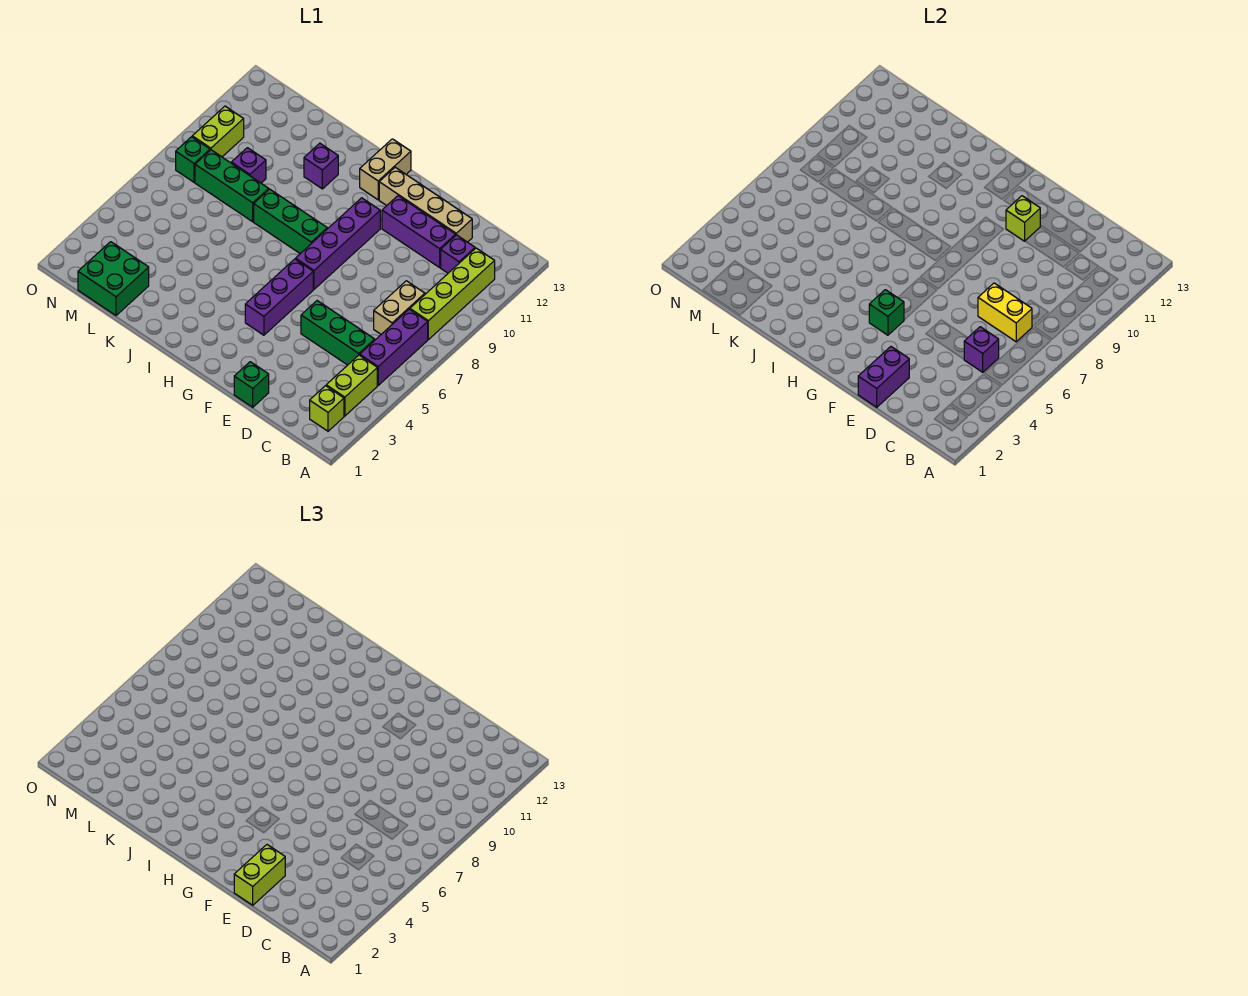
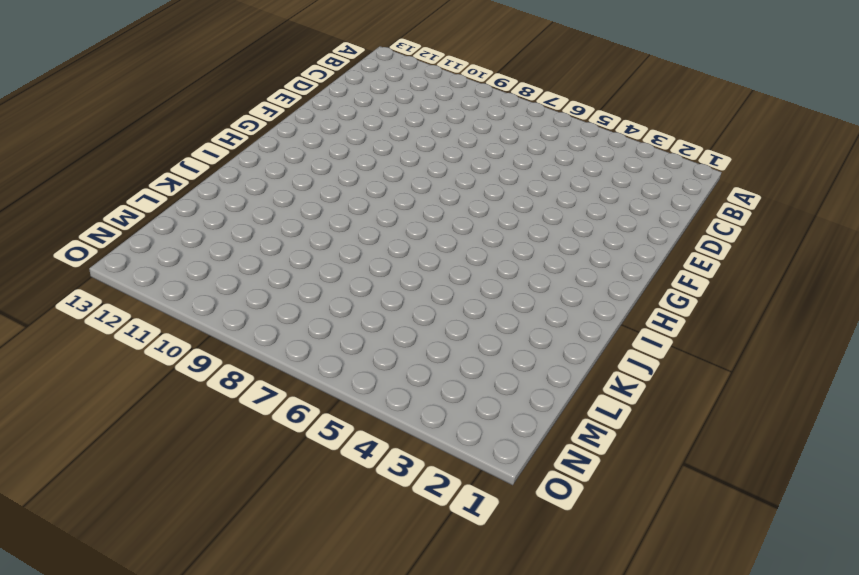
none -> lime brick B2 level 1
none -> lime brick B3:B4 level 1
none -> purple brick B5:B7 level 1

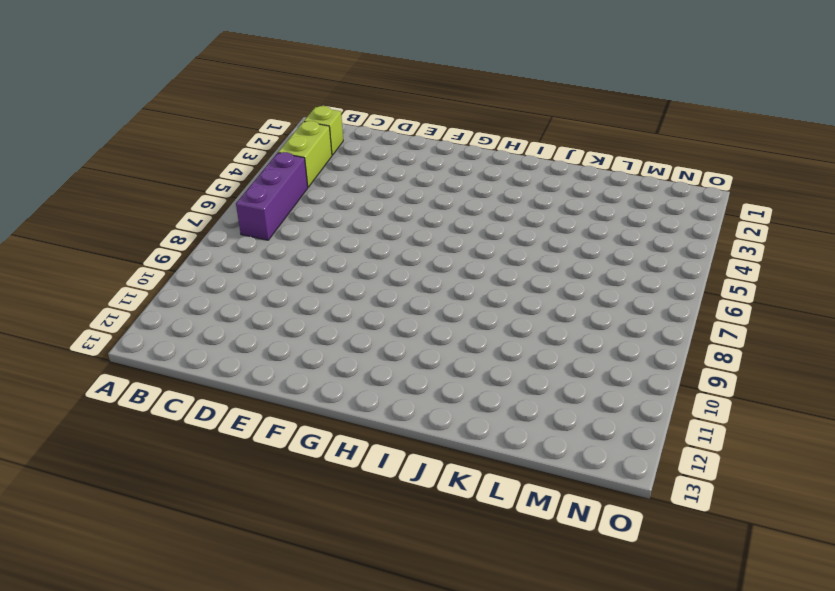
none -> lime brick B8:B11 level 1
none -> green brick C5:E5 level 1
none -> tan brick C7:C8 level 1

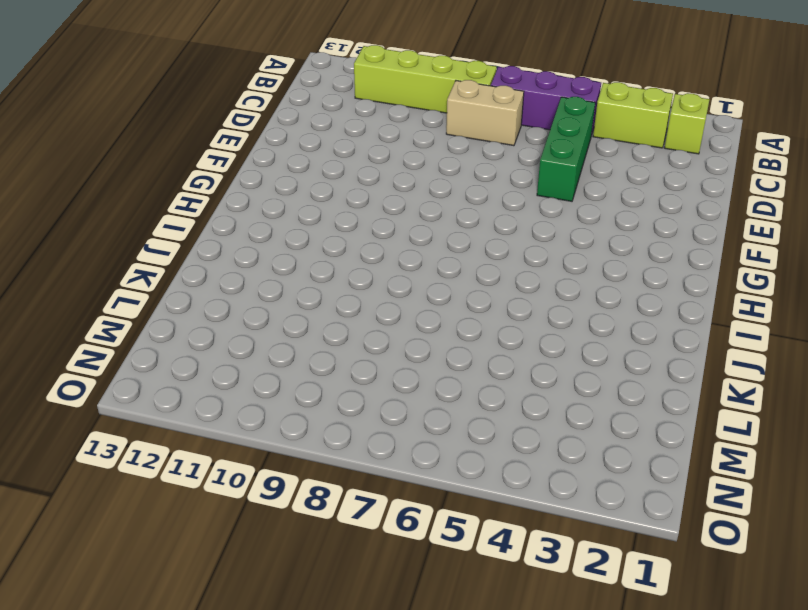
none -> purple brick C11 level 1
none -> purple brick D11:F11 level 1
none -> tan brick D12:G12 level 1

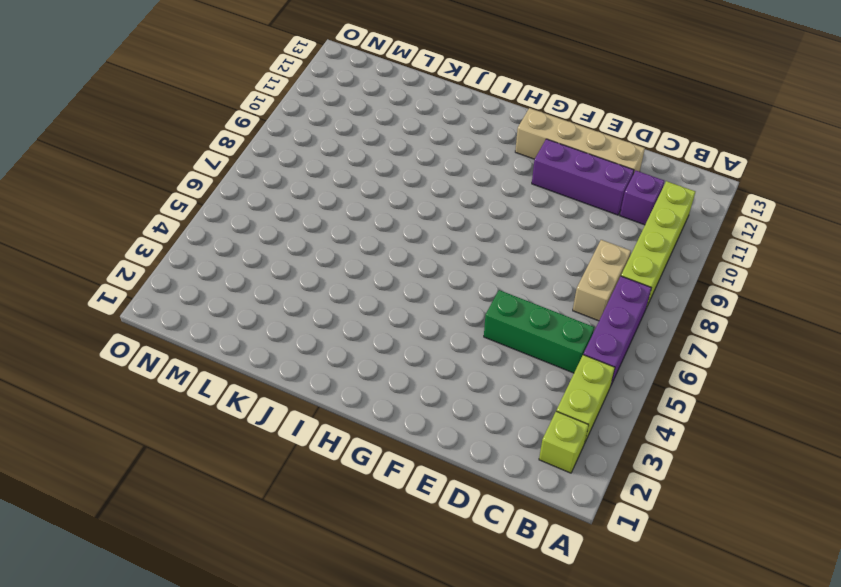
none -> green brick E1 level 1
none -> purple brick G4:G6 level 1
none -> purple brick G7:G10 level 1

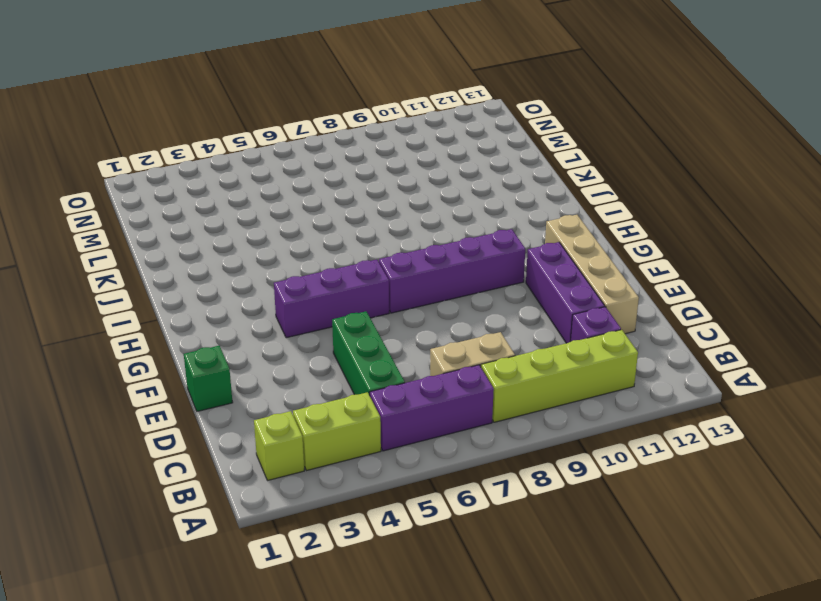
none -> green brick H8:J8 level 1
none -> tan brick H12:H13 level 1
none -> purple brick J11 level 1

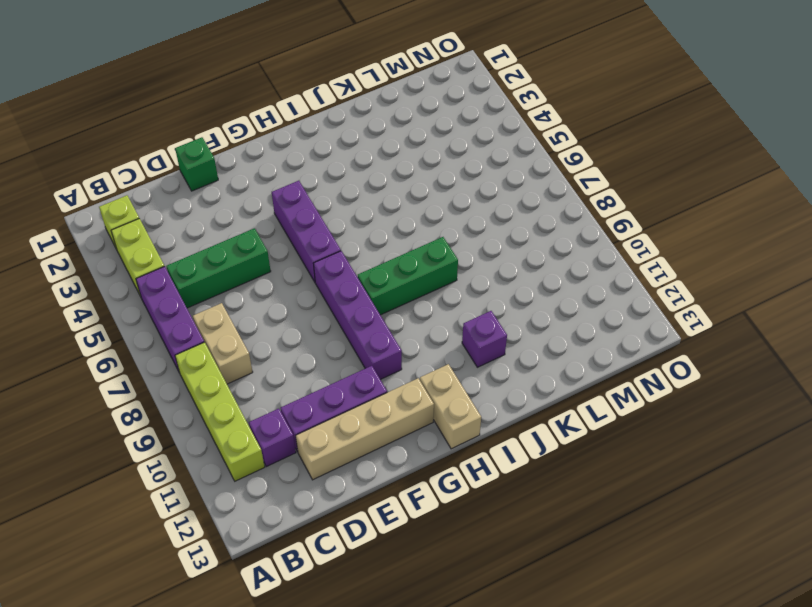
none -> green brick K8:M8 level 1
none -> green brick L1:M2 level 1
none -> purple brick L9 level 1

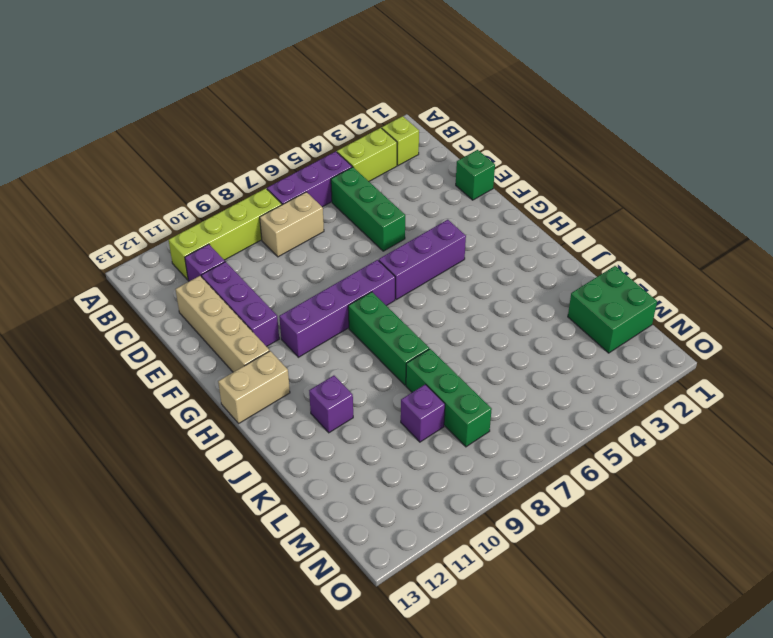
none -> green brick N8 level 1
none -> lime brick N9:N10 level 1
none -> purple brick C5 level 2

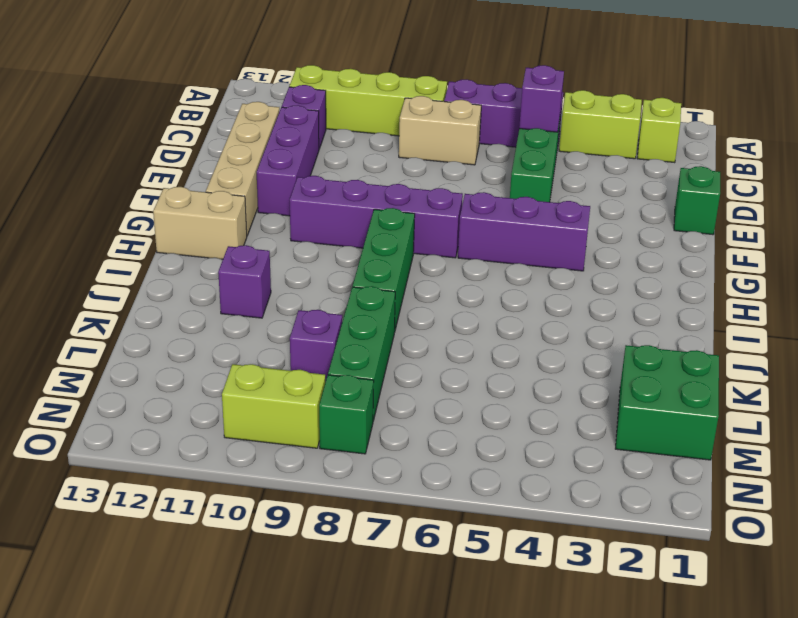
none -> yellow brick C7:D7 level 2
none -> purple brick E1:E2 level 2
none -> lime brick F11 level 2

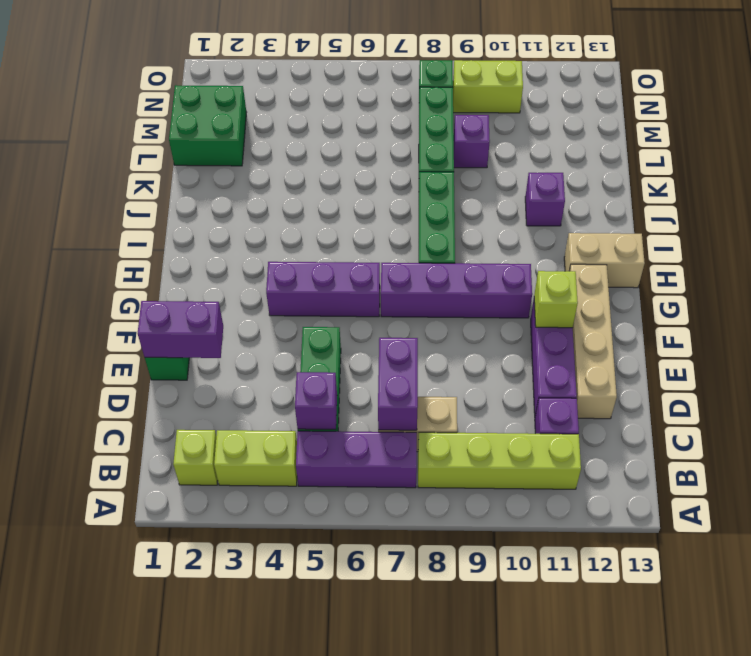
purple brick C7:D7 level 2 -> yellow brick C7:D7 level 2
none -> green brick G4 level 2
none -> lime brick E1:E2 level 3

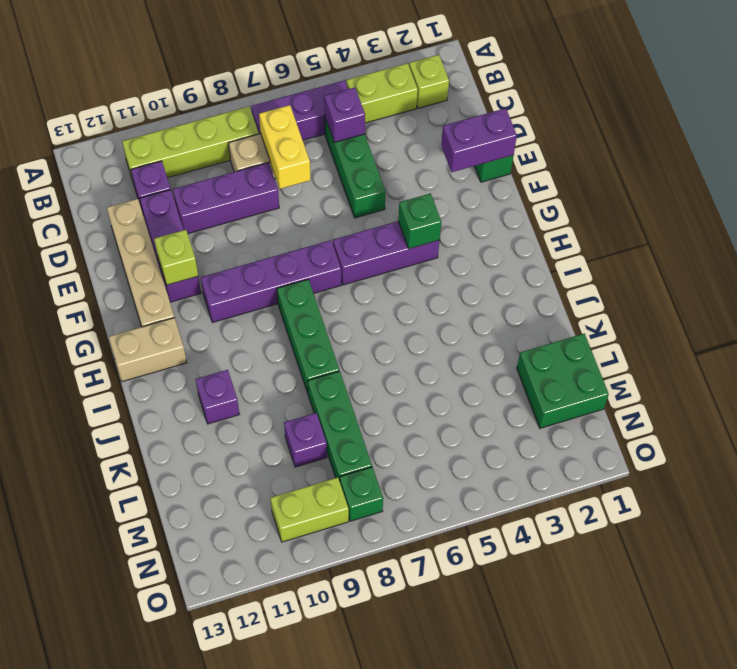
purple brick D8:D10 level 1 -> none
none -> lime brick E1:E2 level 3

